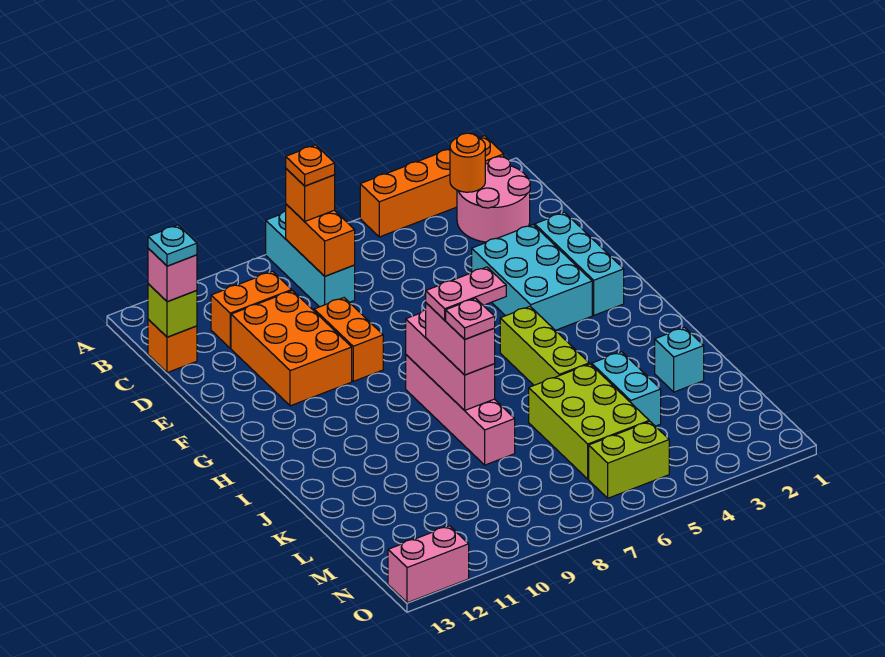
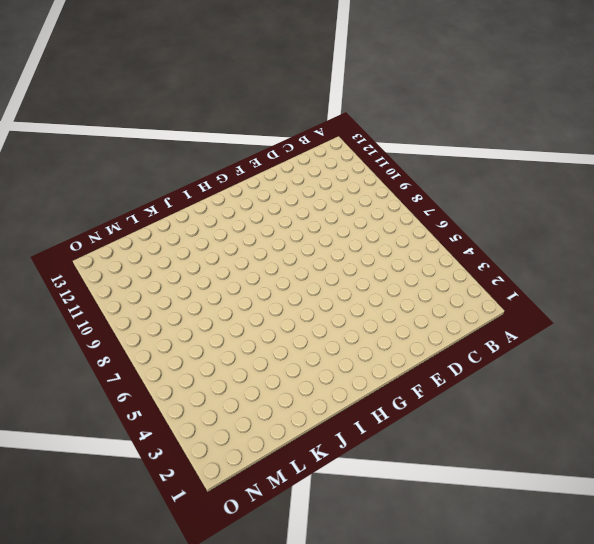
none -> orange brick A2:A5 level 1
none -> cyan brick A8:C8 level 1
none -> pink round brick B2:C3 level 1

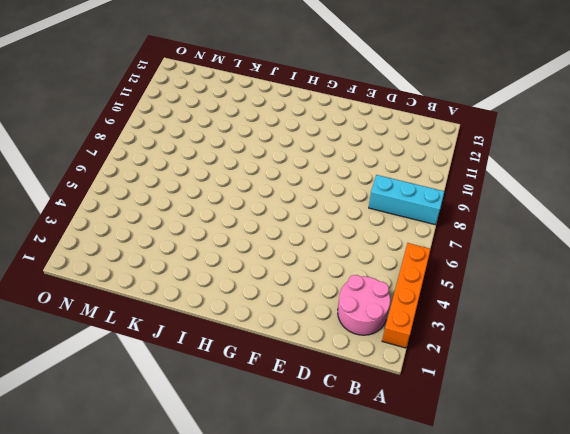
none -> orange brick C10:C11 level 1
none -> orange brick C13 level 1
none -> orange brick D10:F11 level 1

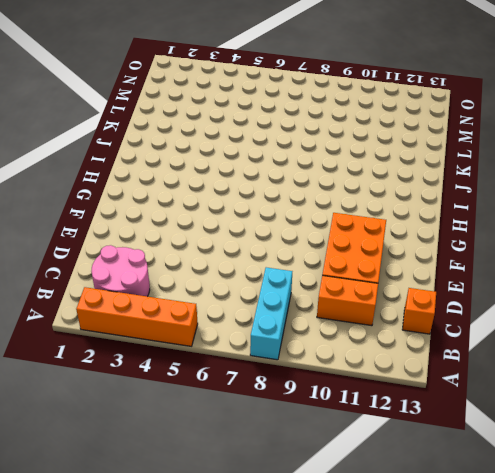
none -> cyan brick E2:G2 level 1
none -> cyan brick E3:G4 level 1
none -> orange brick E9:F9 level 1

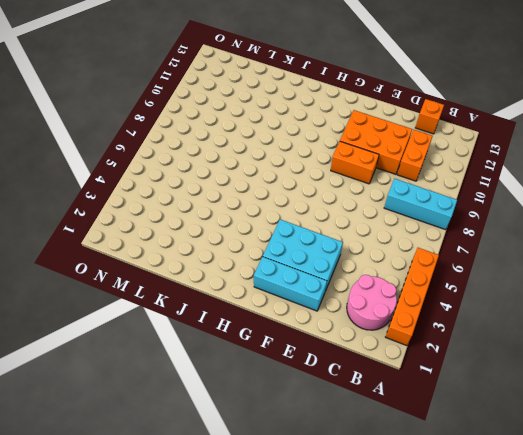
none -> lime brick H5:J5 level 1
none -> pink brick H8:K8 level 1
none -> cyan brick K2 level 1

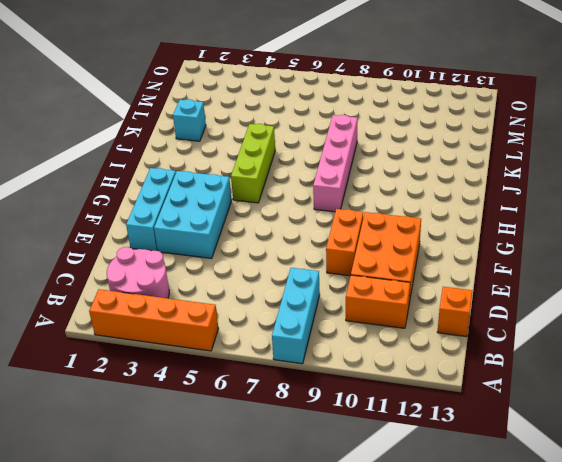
none -> cyan brick K4:L4 level 1
none -> lime brick K5:M6 level 1
none -> lime brick N5:N6 level 1

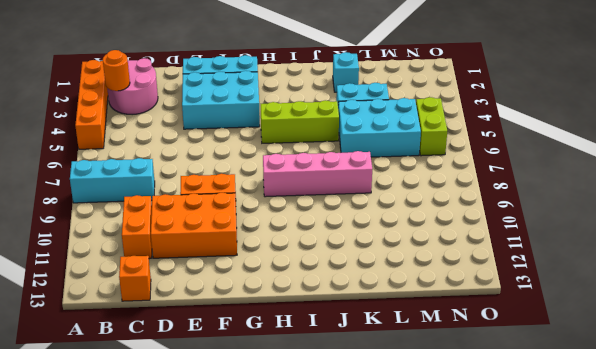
cyan brick K5:M6 level 1 -> lime brick K5:M6 level 1
none -> pink brick O12:O13 level 1
none -> orange brick B8:C8 level 2
none -> lime brick C13 level 2

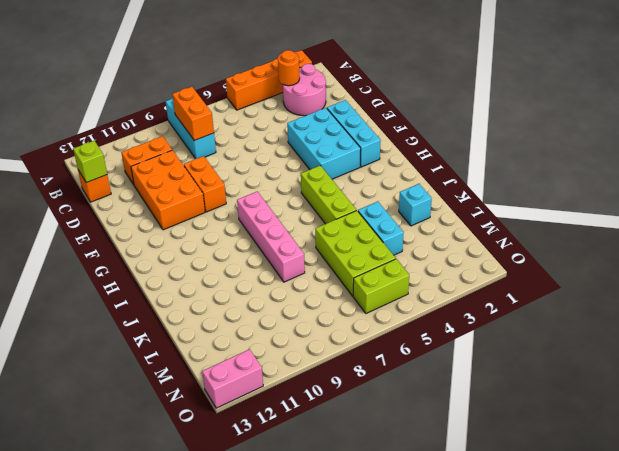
none -> pink brick H8:J8 level 2
none -> orange brick B8 level 3
none -> pink brick C13 level 3

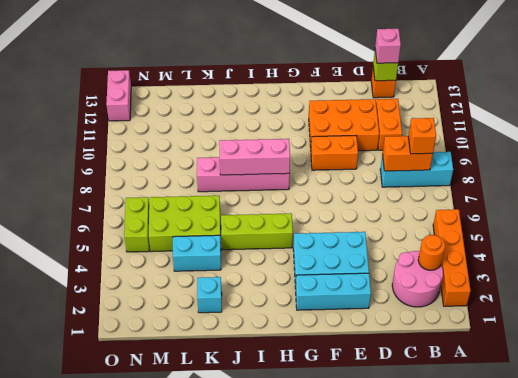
none -> pink brick I8:J8 level 3
none -> orange plate B8 level 4
none -> cyan plate C13 level 4

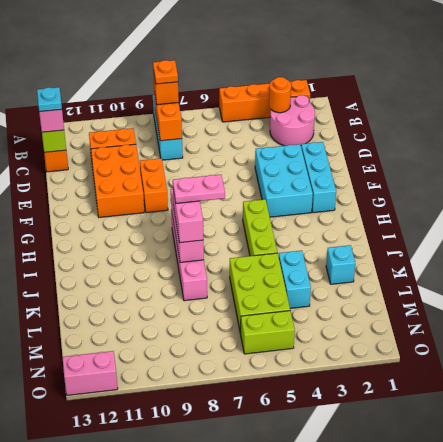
none -> pink plate J8 level 4

